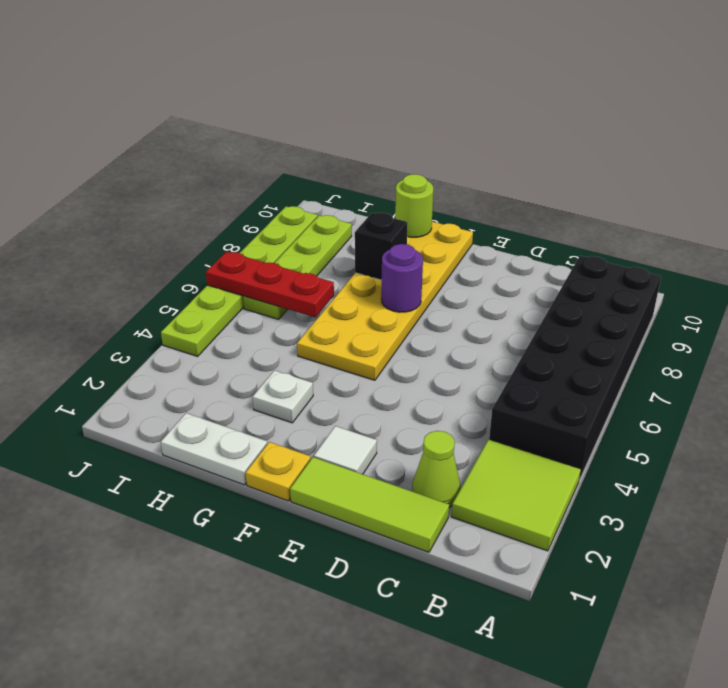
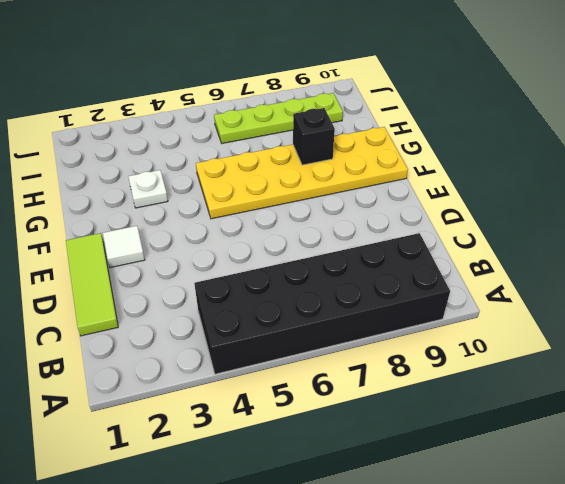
none -> lime tile A2:B3 level 1
none -> lime cone C2 level 1
none -> yellow plate F1 level 1

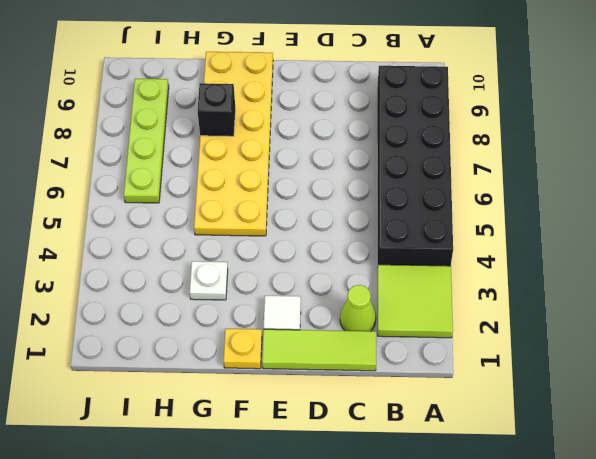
none -> white plate G1:H1 level 1
none -> lime plate J4:J9 level 1
none -> purple round brick F7 level 2

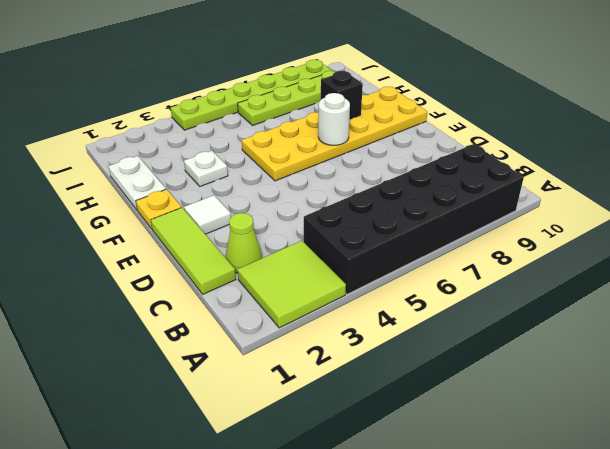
white round brick F7 level 2 -> purple round brick F7 level 2
none -> lime round brick G10 level 2
none -> red plate H6:J6 level 2

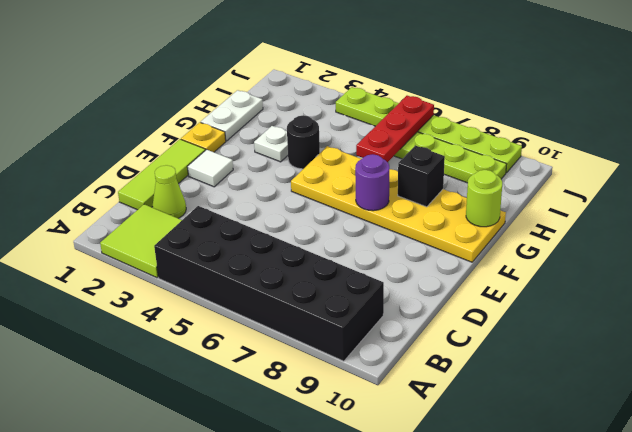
black round brick G4 level 1 -> none

